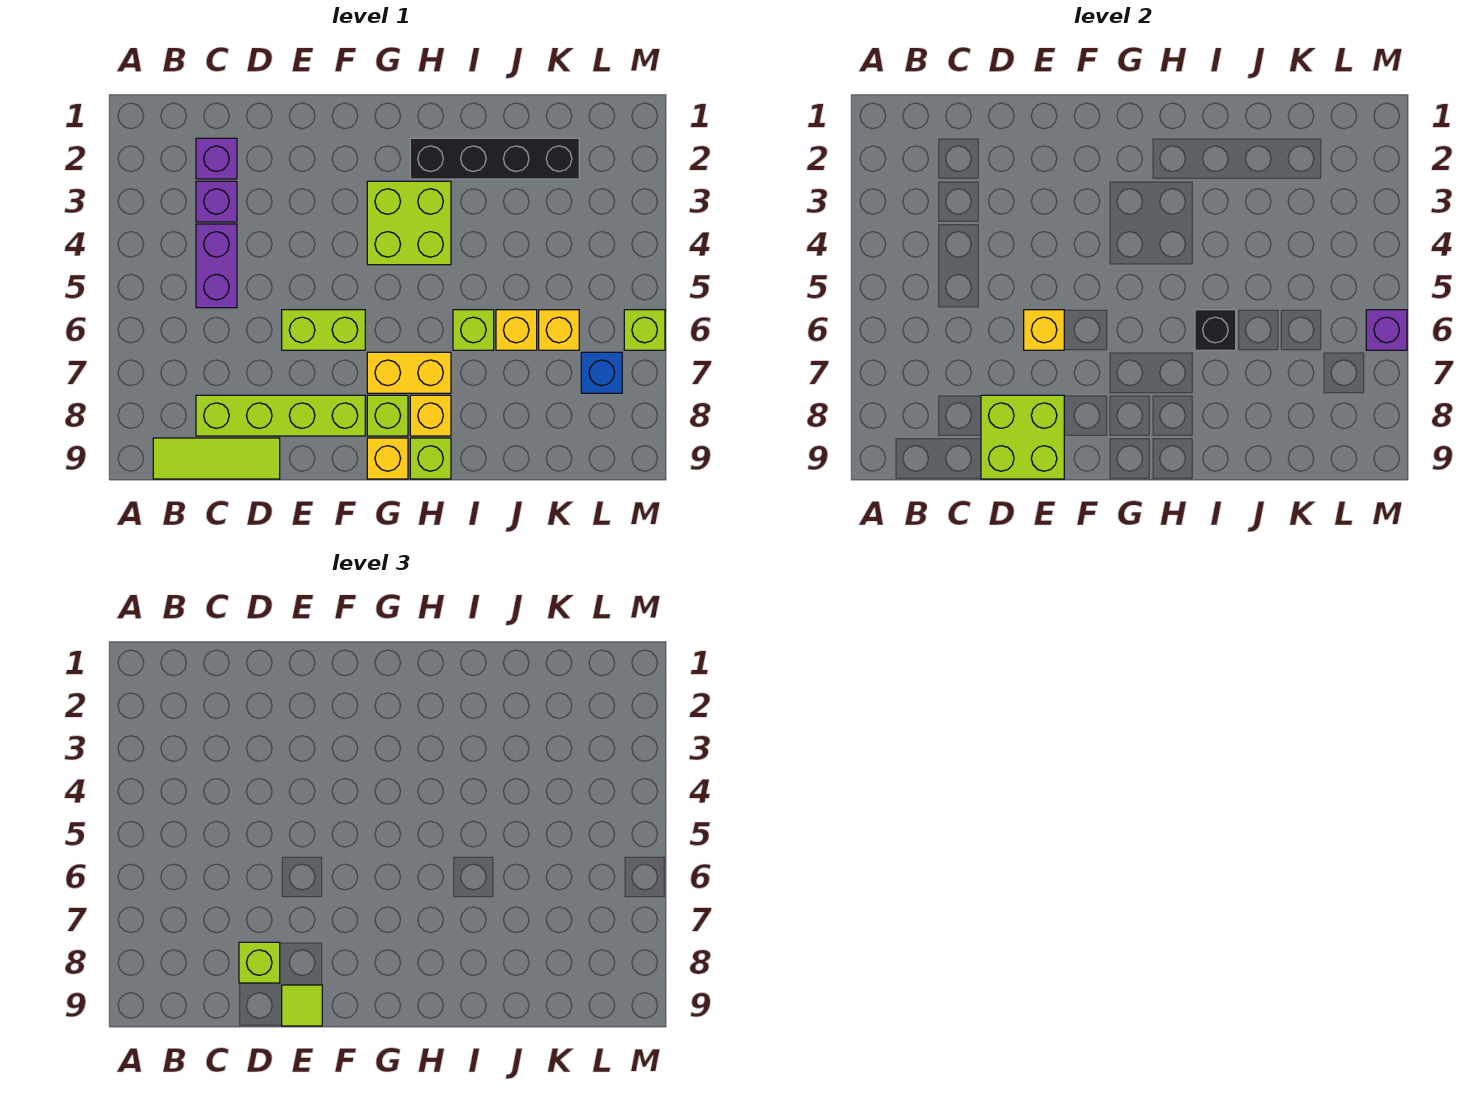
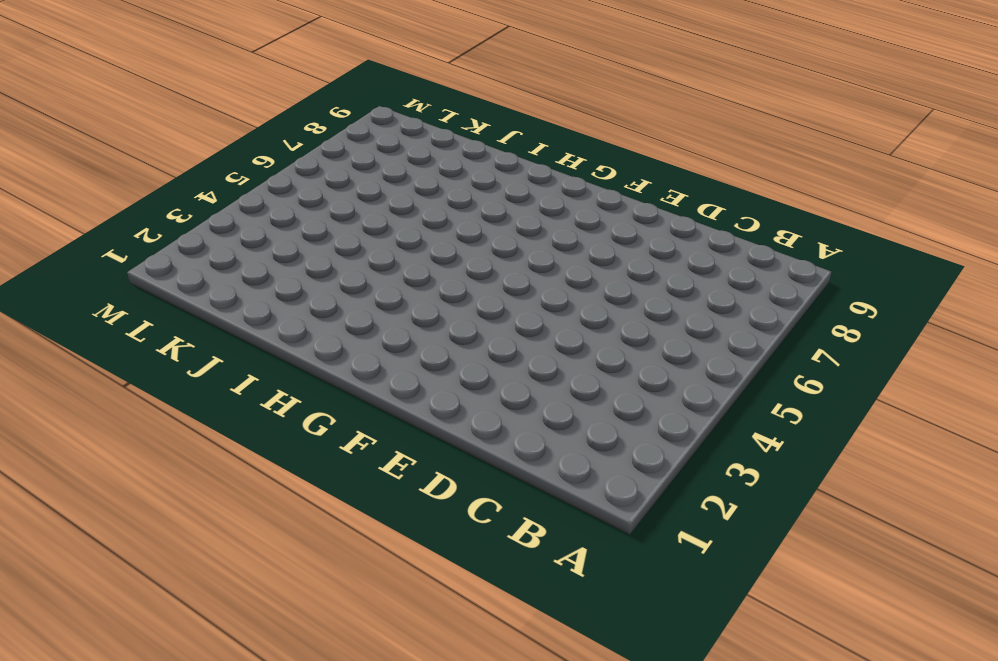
none -> lime tile B9:D9 level 1
none -> purple brick C2 level 1
none -> purple brick C3 level 1

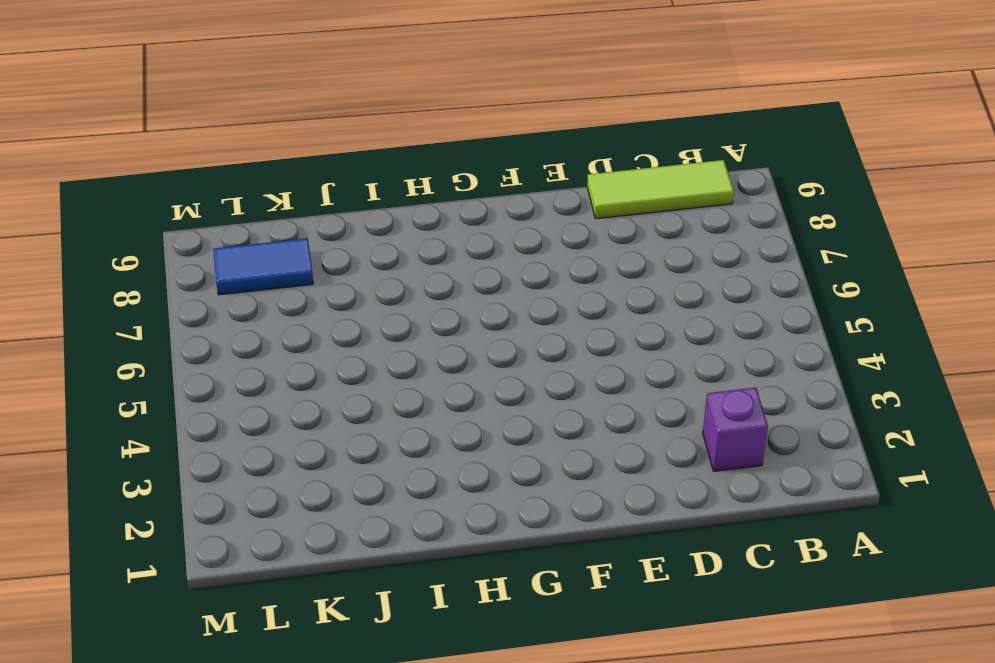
blue tile K8:L8 level 1 -> none
none -> purple brick C3 level 1
none -> purple brick C4:C5 level 1
none -> lime brick C8:F8 level 1

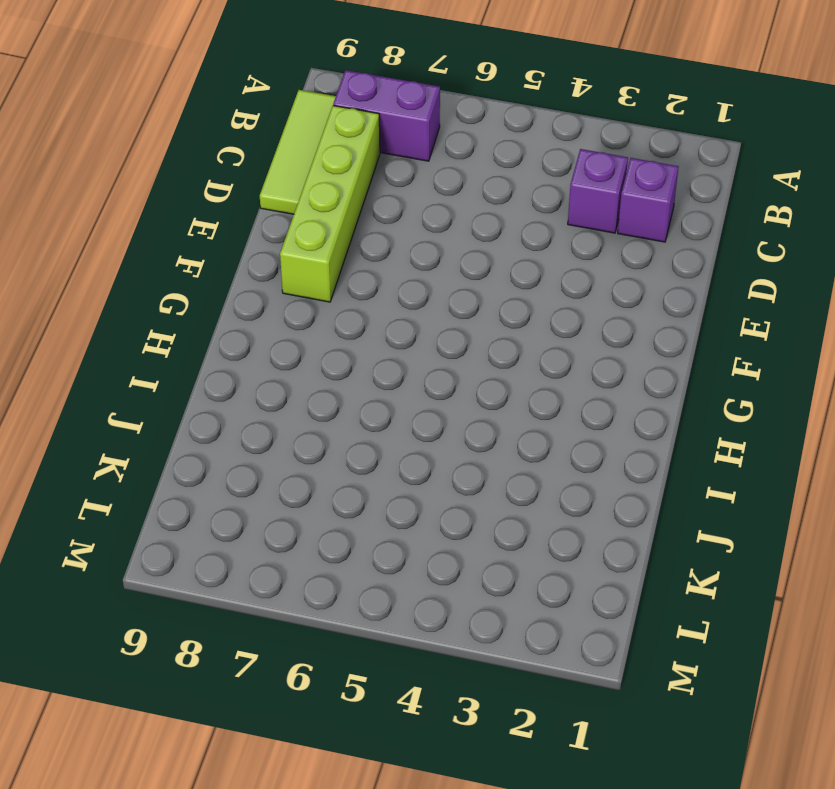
purple brick B7:B8 level 1 -> purple brick C4:C5 level 1
none -> lime brick E6:F6 level 1
none -> lime brick G3:H4 level 1
none -> yellow brick G7:H7 level 1

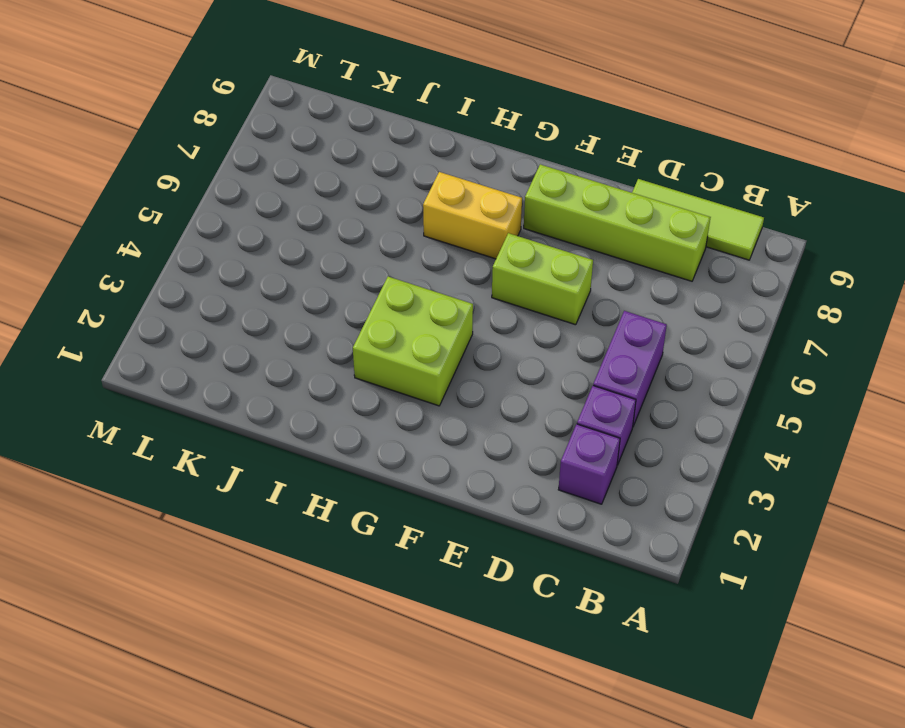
none -> lime brick G8 level 1
none -> yellow brick G9 level 1
none -> black brick H2:K2 level 1

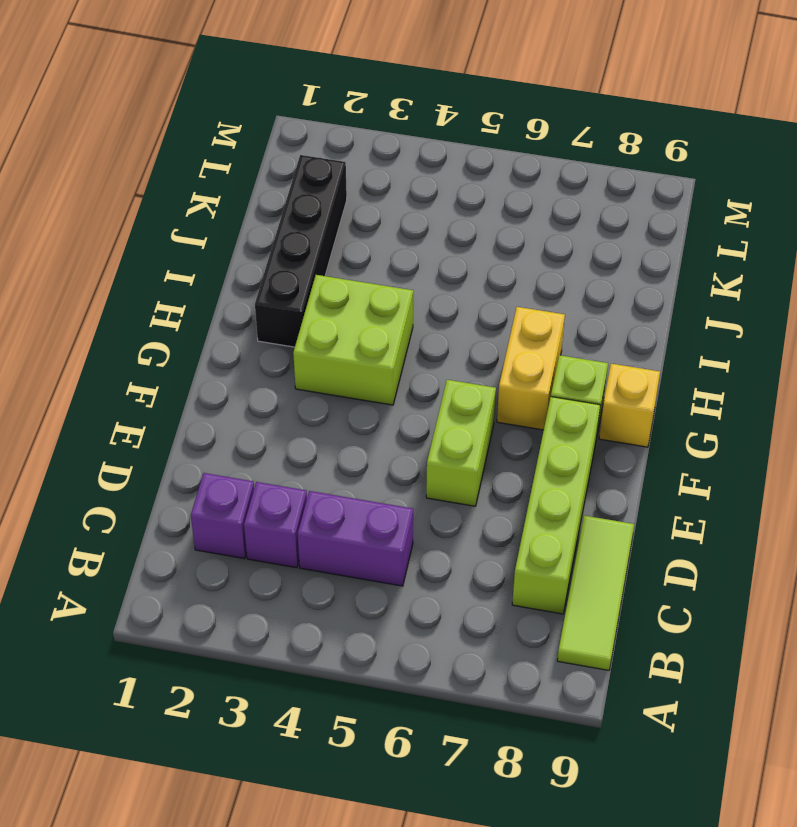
none -> yellow brick H8 level 1
none -> lime brick H9 level 1
none -> lime brick I6 level 1

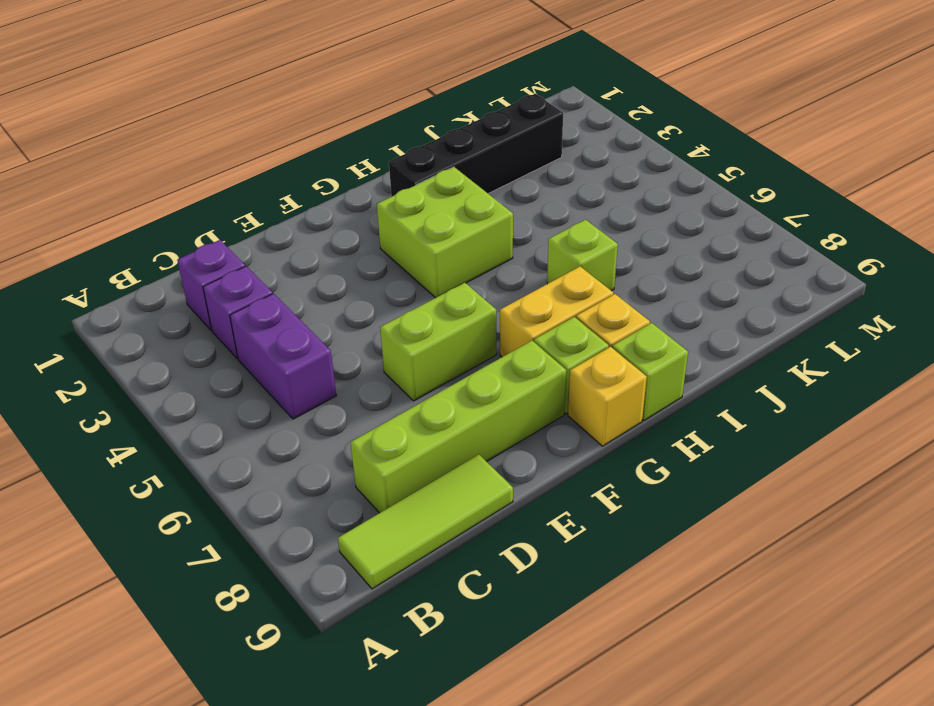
none -> yellow brick J6 level 1
none -> yellow brick K6 level 1
none -> blue brick L7 level 1

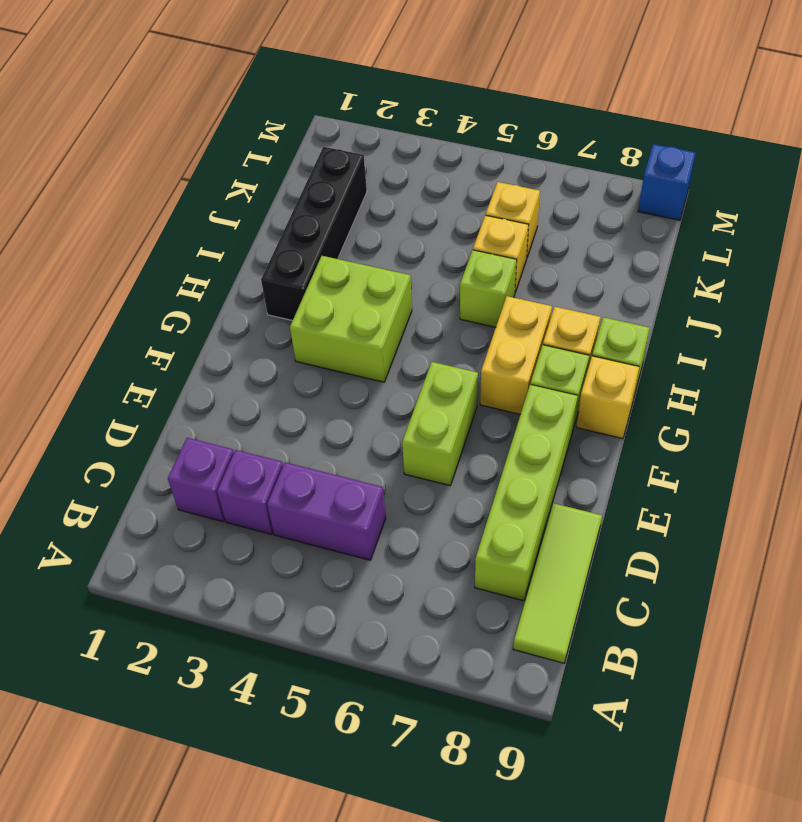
blue brick M9 level 1 -> blue brick L7 level 1
none -> lime brick M6 level 1
none -> lime brick D8:E9 level 2
none -> yellow brick E6 level 2

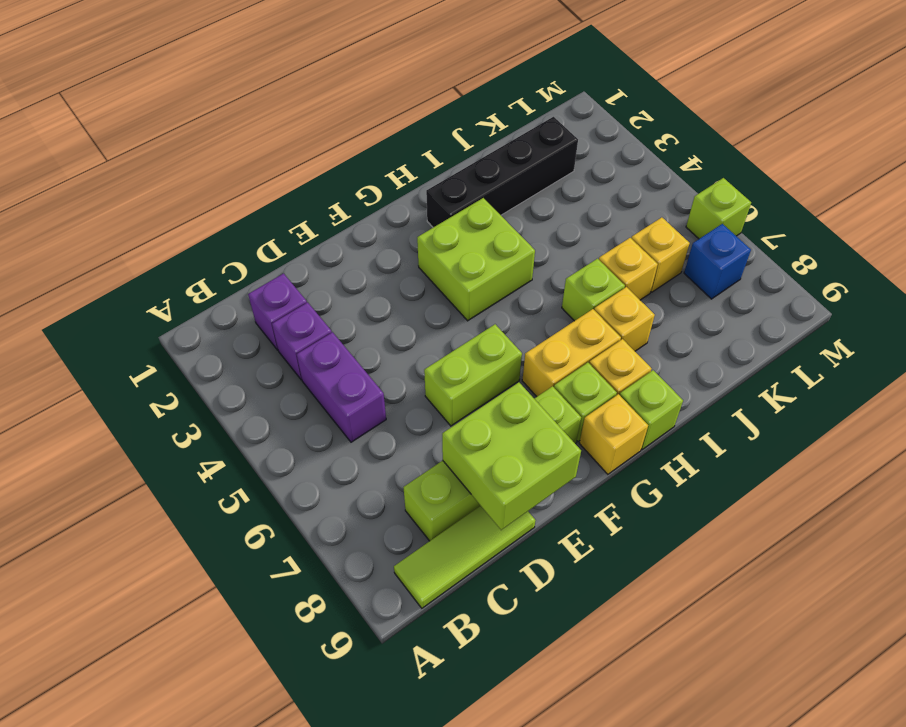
yellow brick I7 level 1 -> yellow brick E6 level 2
none -> black brick I6 level 2
none -> purple brick M6 level 2
none -> lime brick D8 level 3

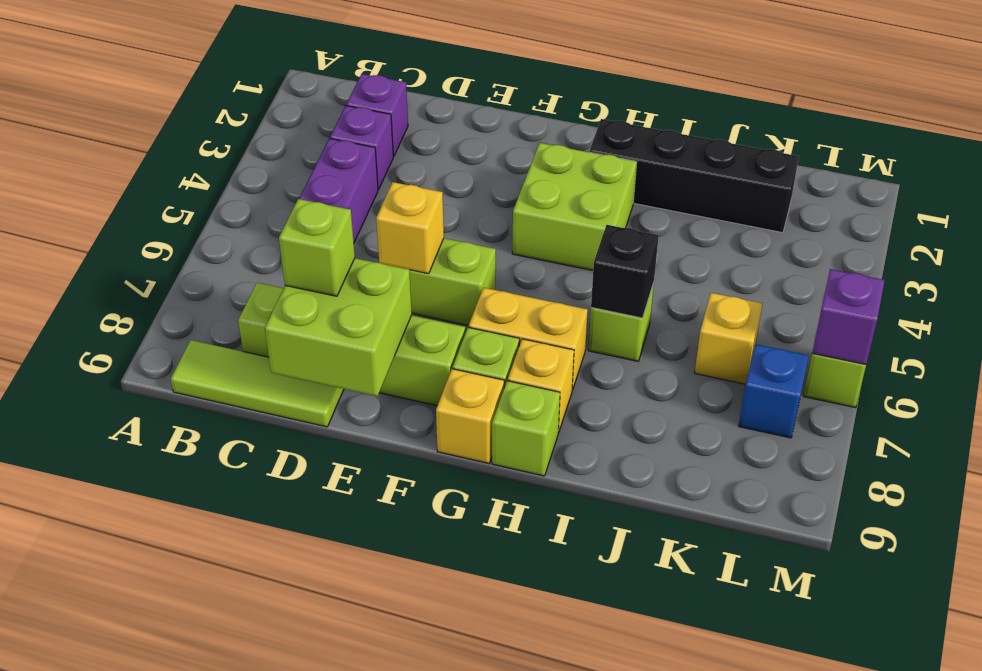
none -> yellow brick J6 level 1
none -> lime tile E9 level 3

